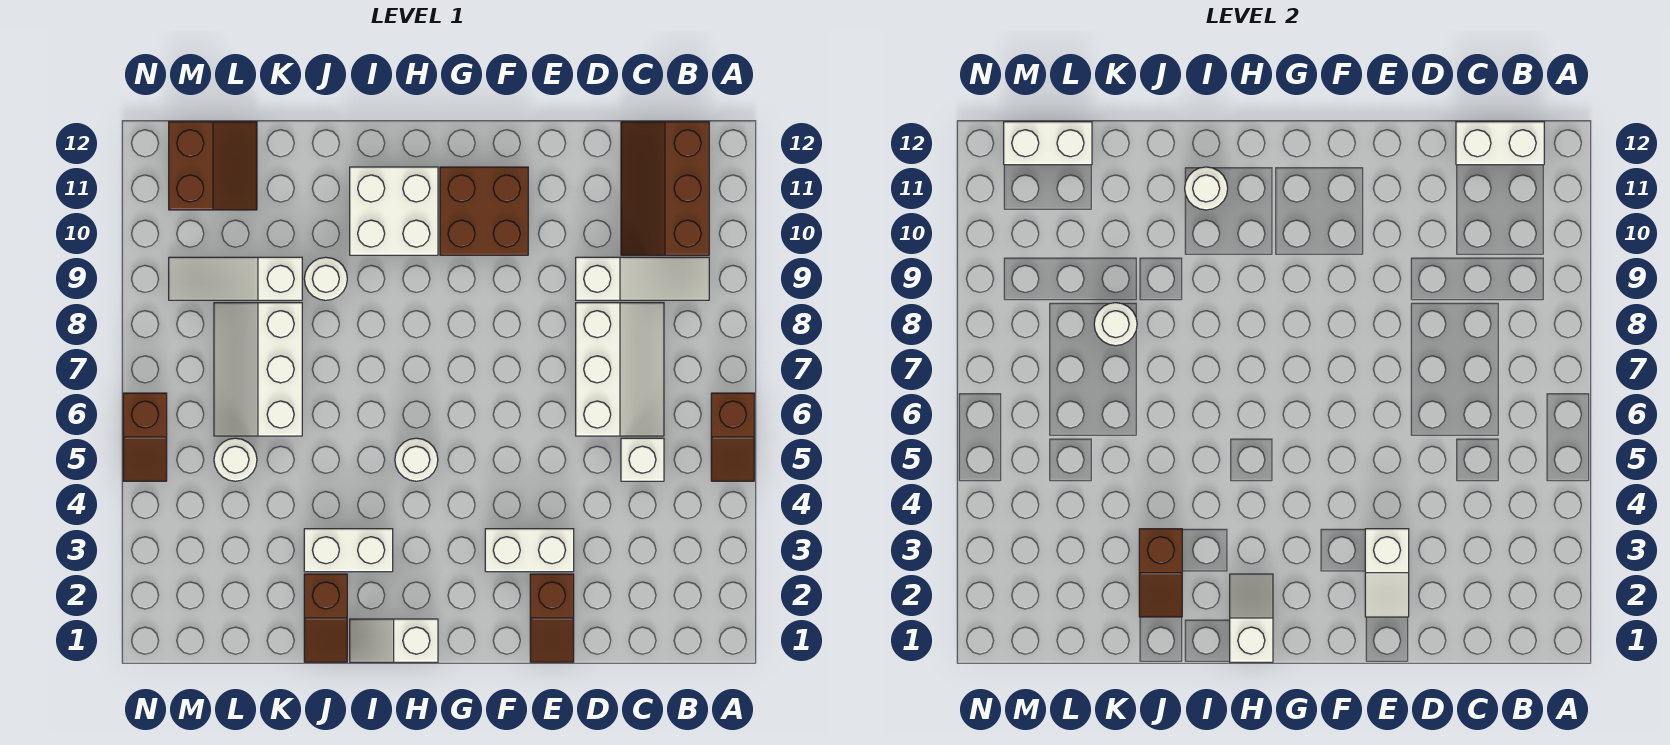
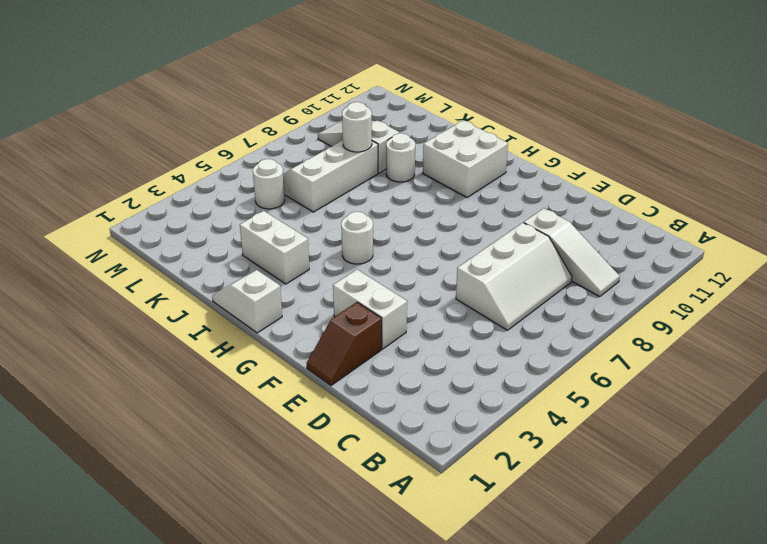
none -> brown slope A5:A6 level 1 top 6
none -> brown slope B10:C12 level 1 top B
none -> white brick C5 level 1

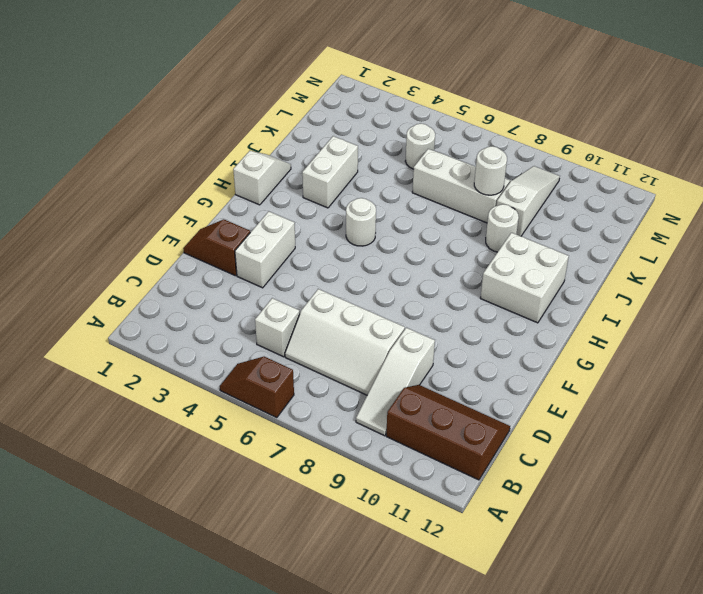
none -> brown brick F10:G11 level 1
none -> brown slope J1:J2 level 1 top 2
none -> brown slope L11:M12 level 1 top M

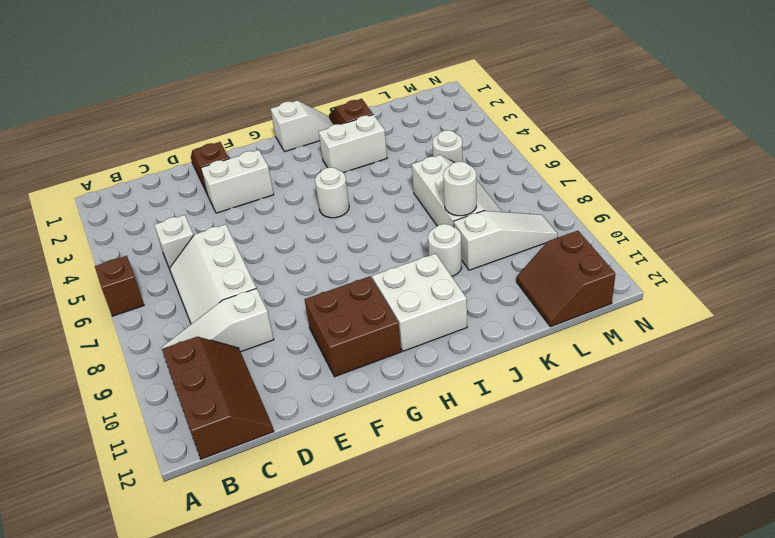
none -> brown slope N5:N6 level 1 top 6
none -> white brick B12:C12 level 2
none -> white slope E2:E3 level 2 top 3

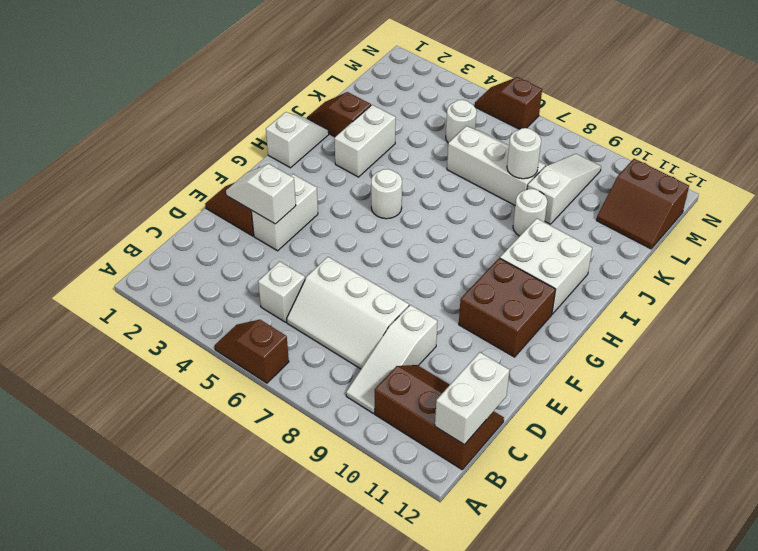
none -> white slope H1:H2 level 2 top 1
none -> white round brick I11 level 2
none -> brown slope J2:J3 level 2 top 3

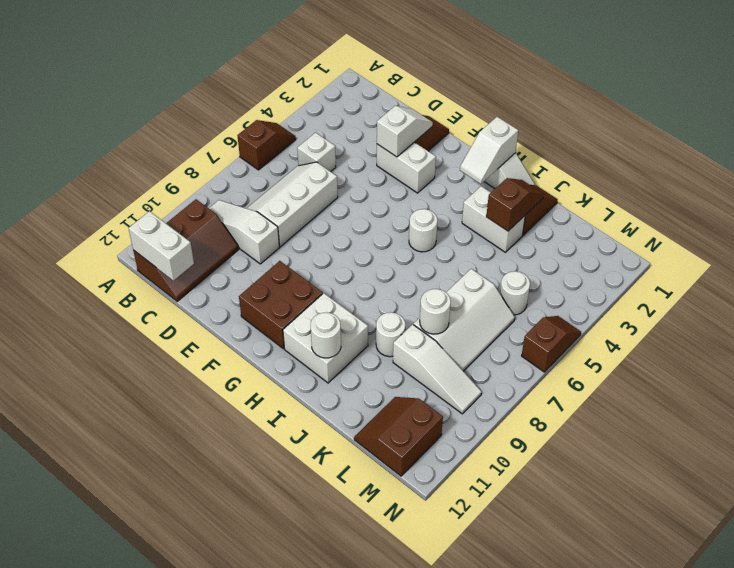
none -> white brick L12:M12 level 2

